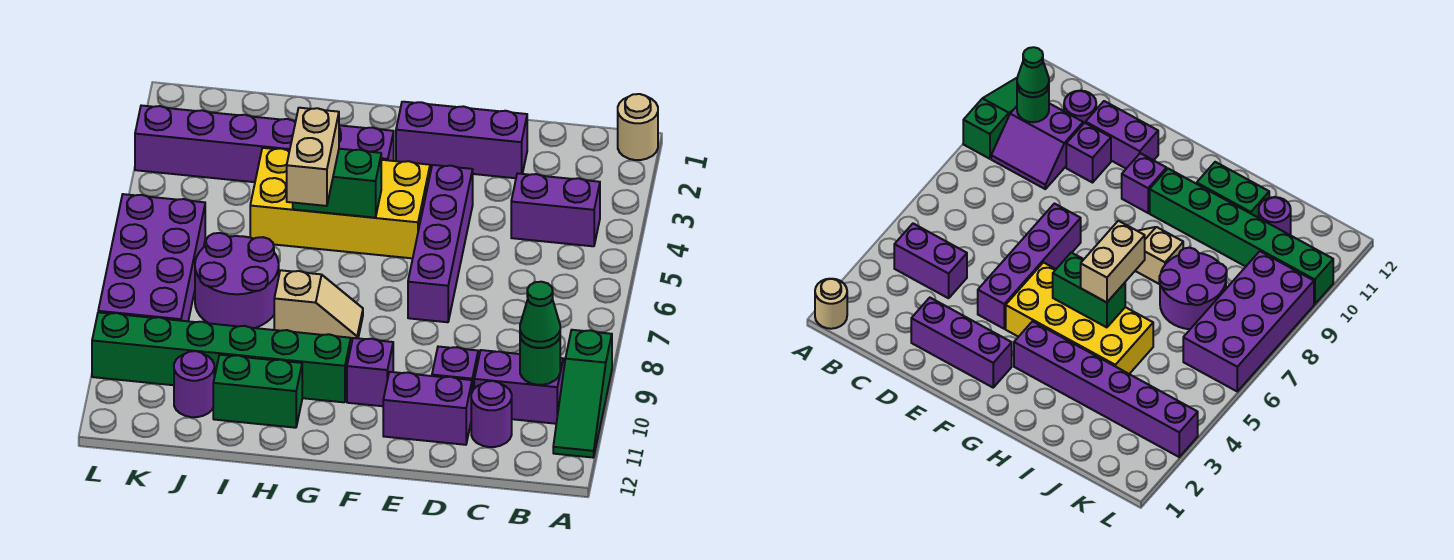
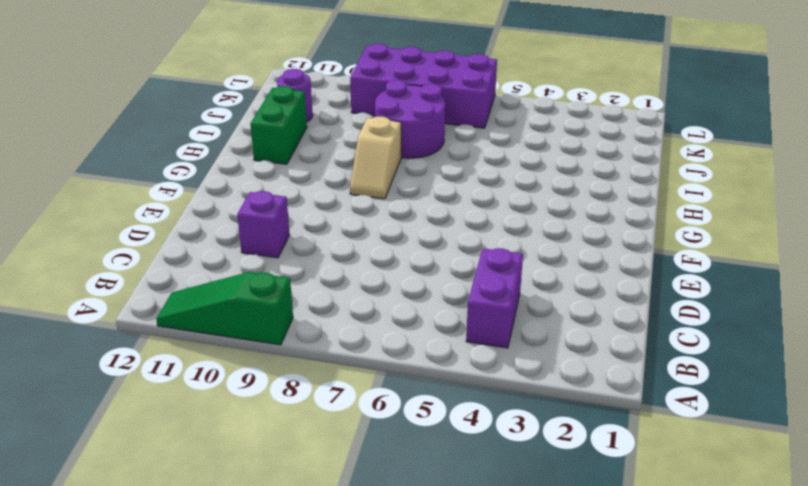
none -> tan round brick A1 level 1
none -> purple slope B9:C10 level 1 top 10
none -> purple round brick C11 level 1

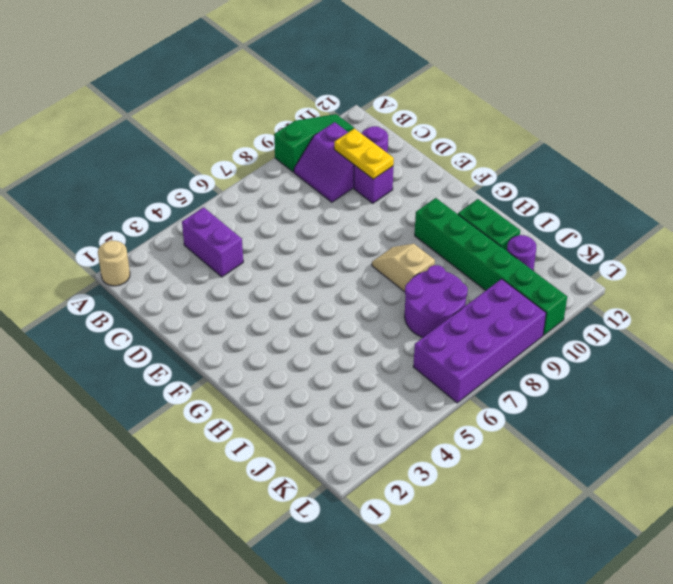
yellow plate C10:D10 level 2 -> none
none -> purple brick D2:F2 level 1
none -> purple brick D11:E11 level 1
none -> purple brick E4:E7 level 1

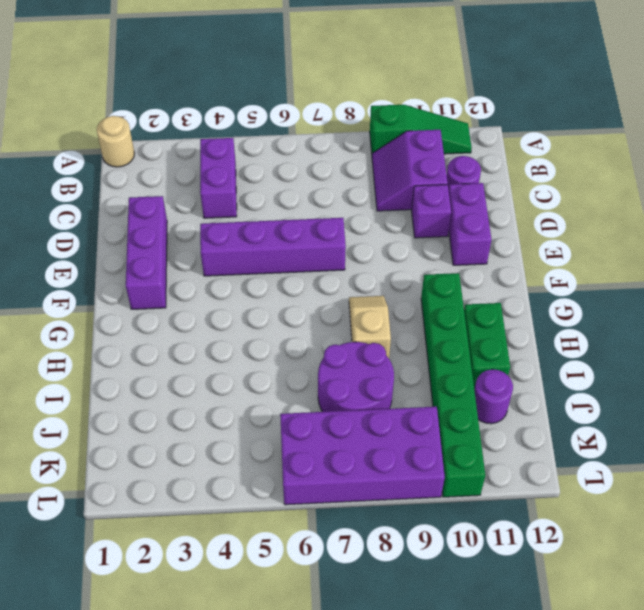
none -> yellow brick F4:I5 level 1
none -> purple brick F10 level 1
none -> purple brick G3:L3 level 1

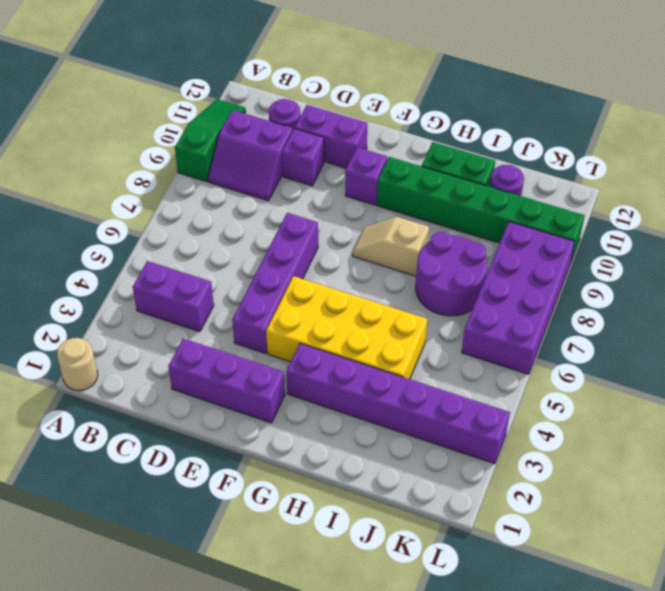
none -> green round brick B10 level 2
none -> green brick G5:H5 level 2
none -> green cone B10 level 3

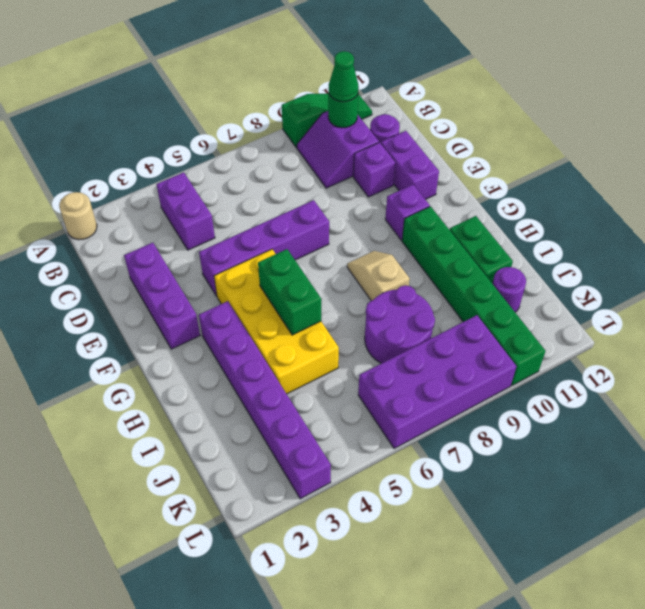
none -> tan brick H5:H6 level 3

